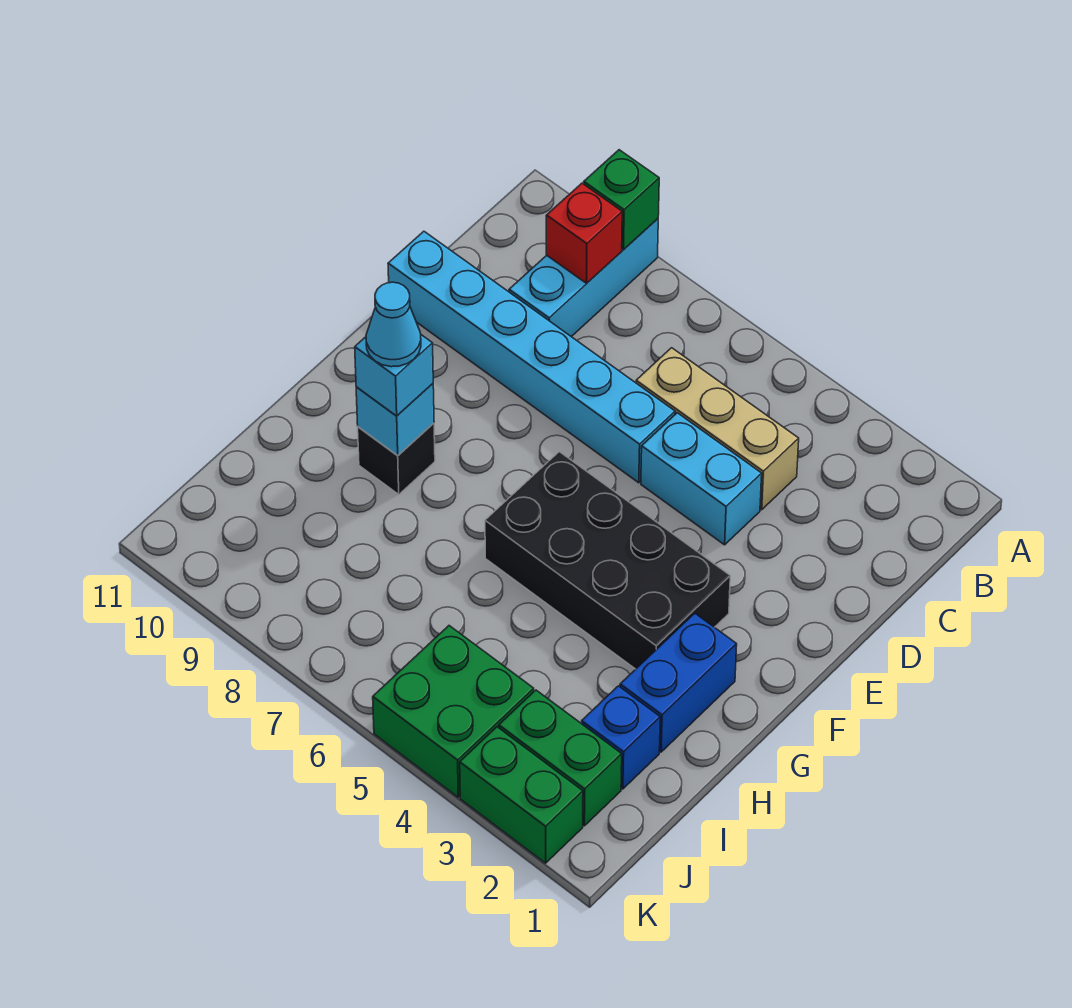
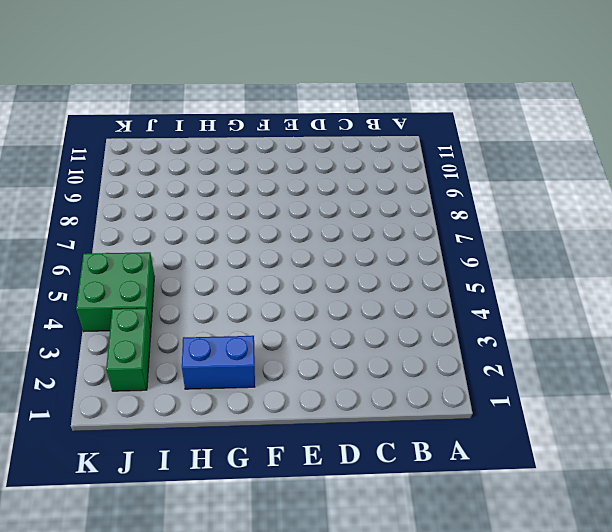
none -> cyan brick A9:C9 level 1
none -> tan brick C4:C6 level 1
none -> cyan brick D4:D5 level 1

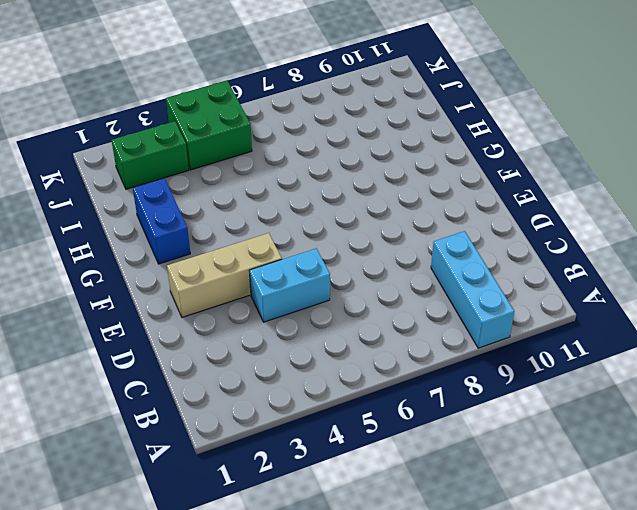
tan brick E2:E4 level 1 -> tan brick C4:C6 level 1
none -> cyan brick D6:D11 level 1
none -> black brick F3:G6 level 1
none -> black brick G9 level 1

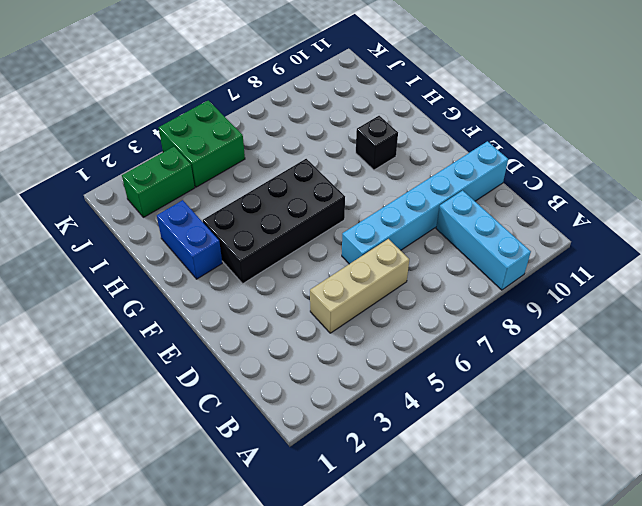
none -> cyan brick D4:D5 level 1
none -> blue brick I2 level 1
none -> green brick K2:K3 level 1

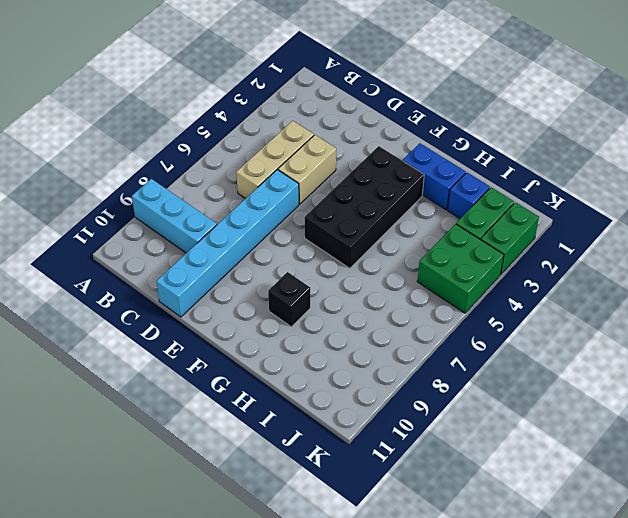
tan brick D4:D5 level 1 -> cyan brick D4:D5 level 1
none -> green brick A9 level 2
none -> red brick B9 level 2
none -> cyan brick G9 level 2

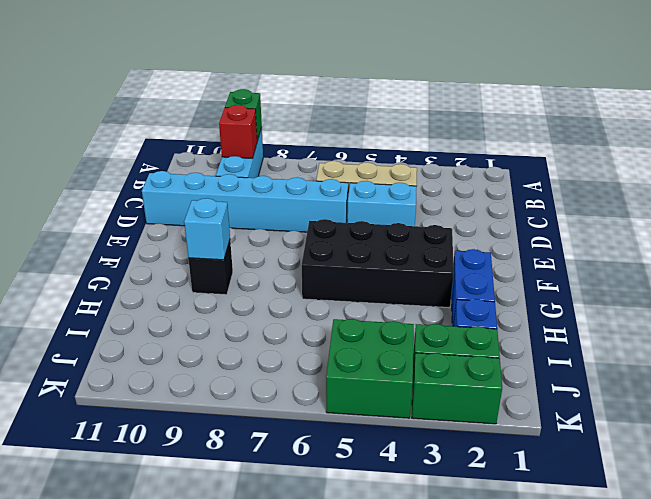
none -> cyan brick G9 level 3
none -> cyan cone G9 level 4

